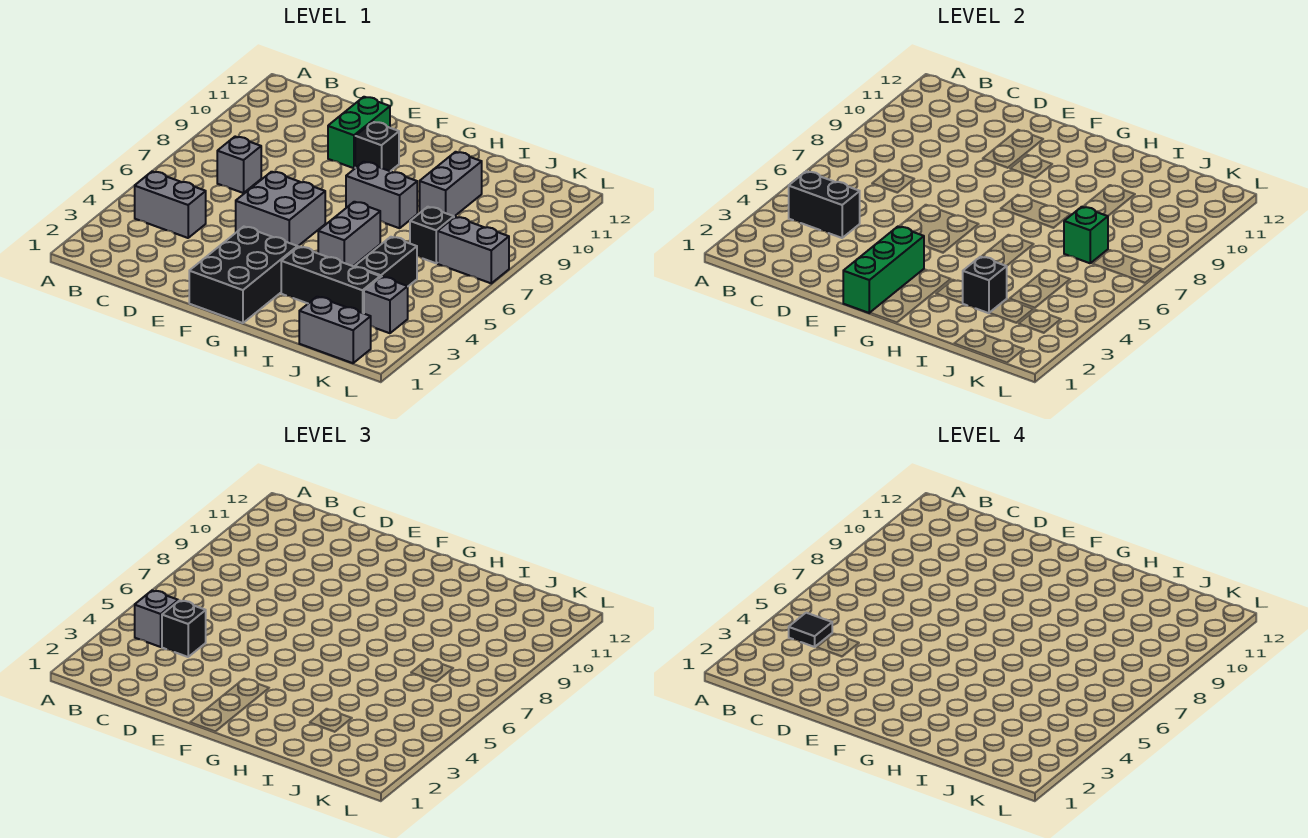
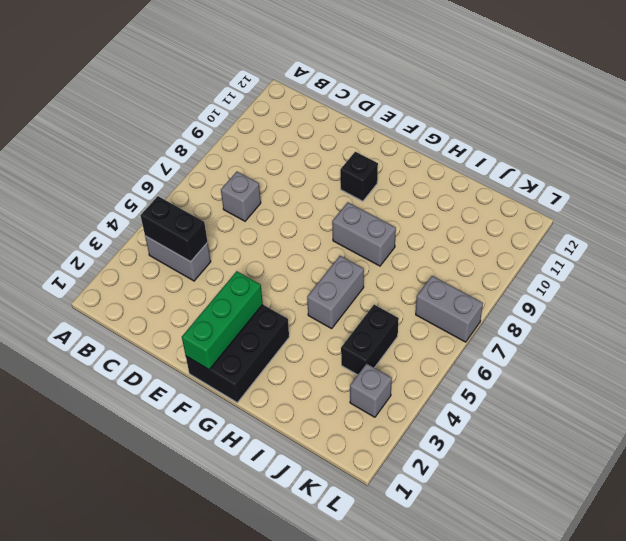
none -> grey brick E5:F6 level 1
none -> green brick E10:E11 level 1
none -> black brick H3:J3 level 1

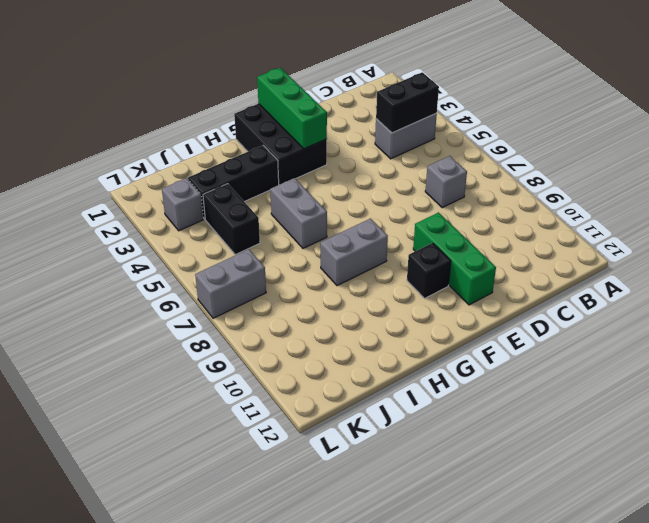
green brick E9:E11 level 1 -> green brick E10:E11 level 1
none -> grey brick E5:F6 level 1
none -> grey brick I9:I10 level 1
none -> grey brick J1:K1 level 1

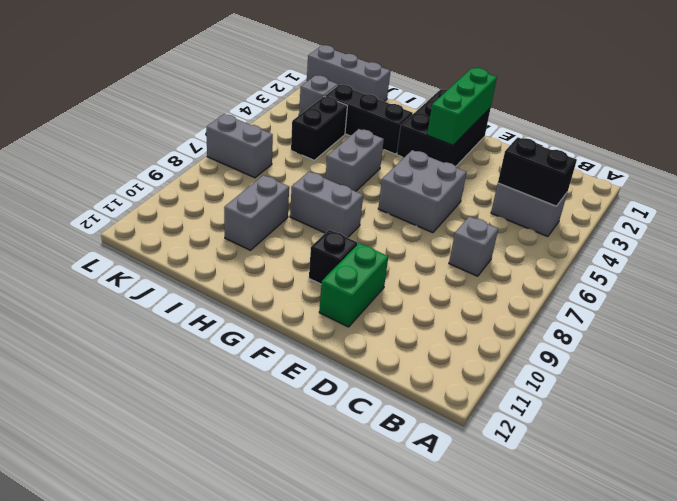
grey brick J1:L1 level 1 -> grey brick J1:K1 level 1
none -> black brick J7 level 1
none -> black brick I3 level 2
none -> green brick J7 level 2

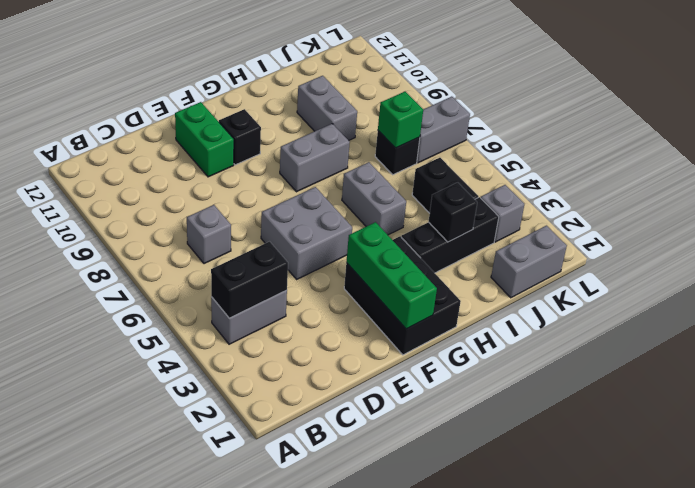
none -> grey brick B4 level 3
none -> black brick C4 level 3
none -> black tile B4 level 4

